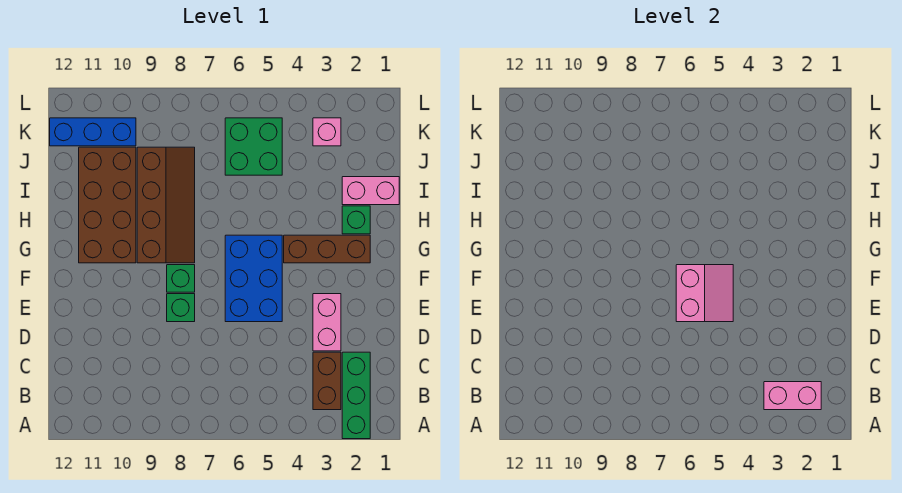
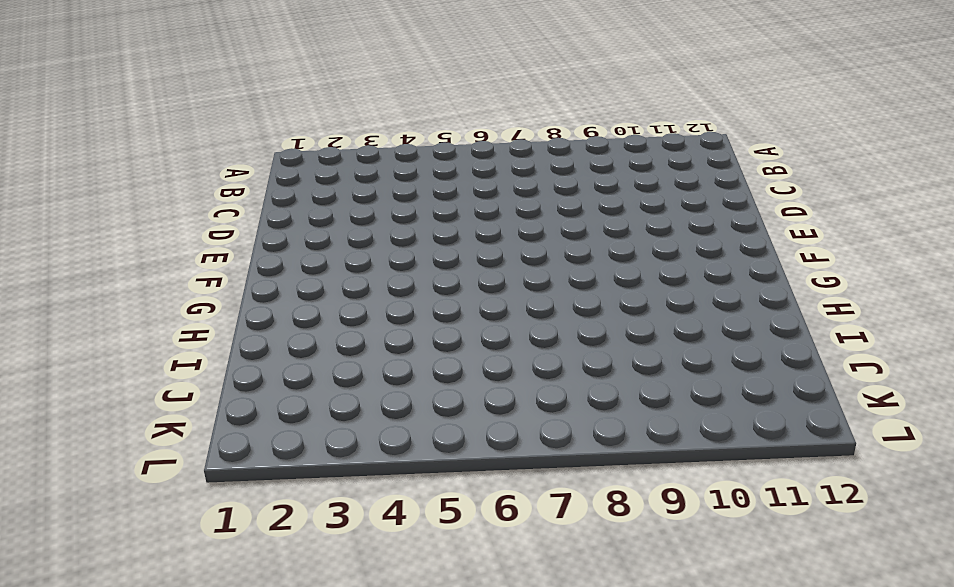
none -> green brick A2:C2 level 1
none -> brown brick B3:C3 level 1
none -> pink brick D3:E3 level 1

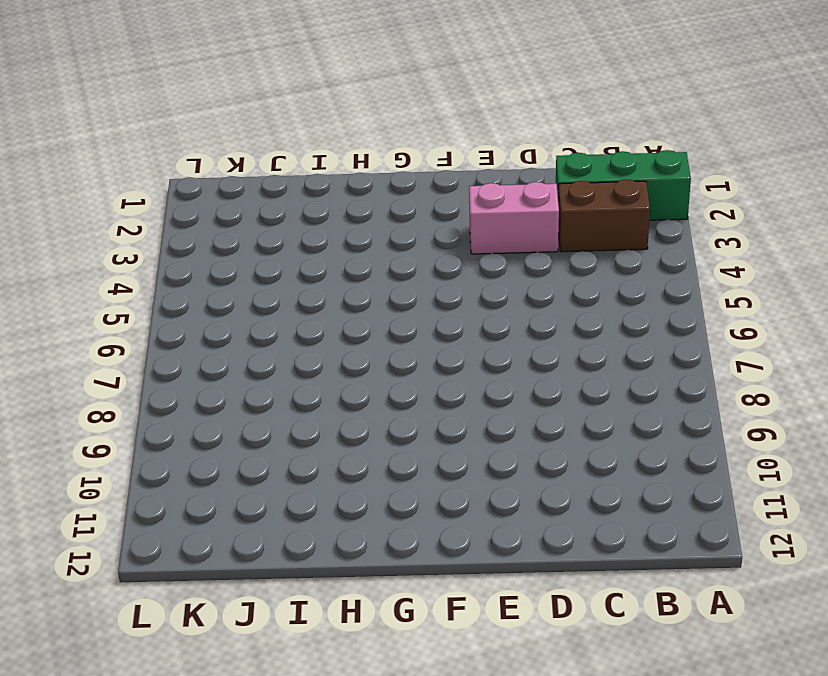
none -> blue brick E5:G6 level 1
none -> green brick E8 level 1
none -> green brick F8 level 1

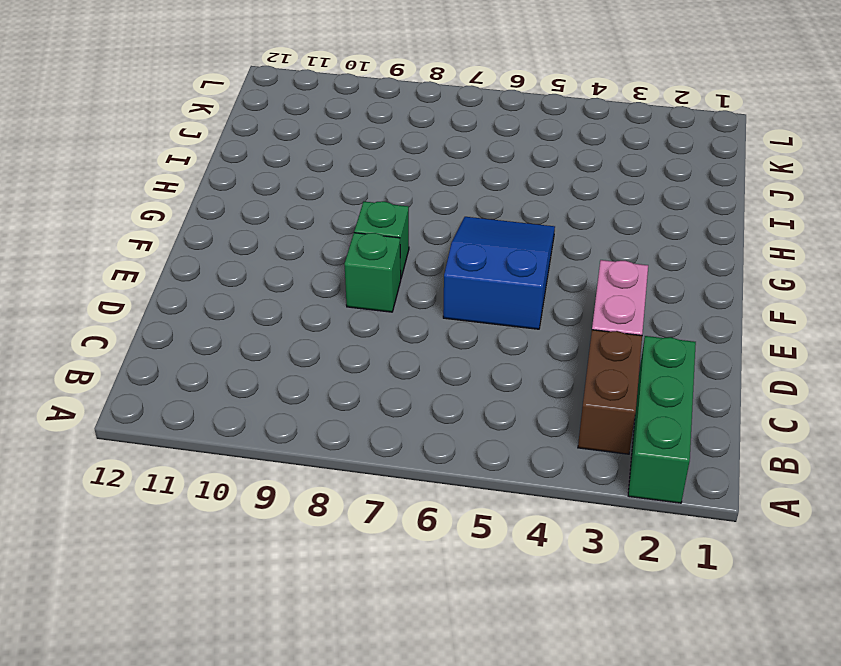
blue slope E5:G6 level 1 top E -> blue brick E5:G6 level 1
none -> brown brick G2:G4 level 1
none -> brown slope G8:J9 level 1 top 9
none -> brown brick G10:J11 level 1

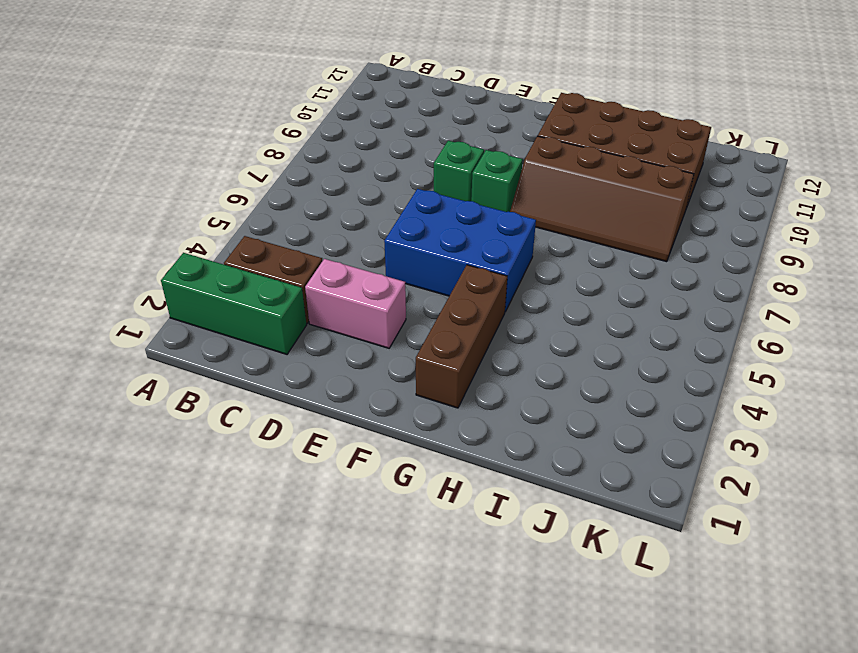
none -> green brick H2 level 1
none -> pink brick I1:I2 level 1
none -> green brick J5:K6 level 1

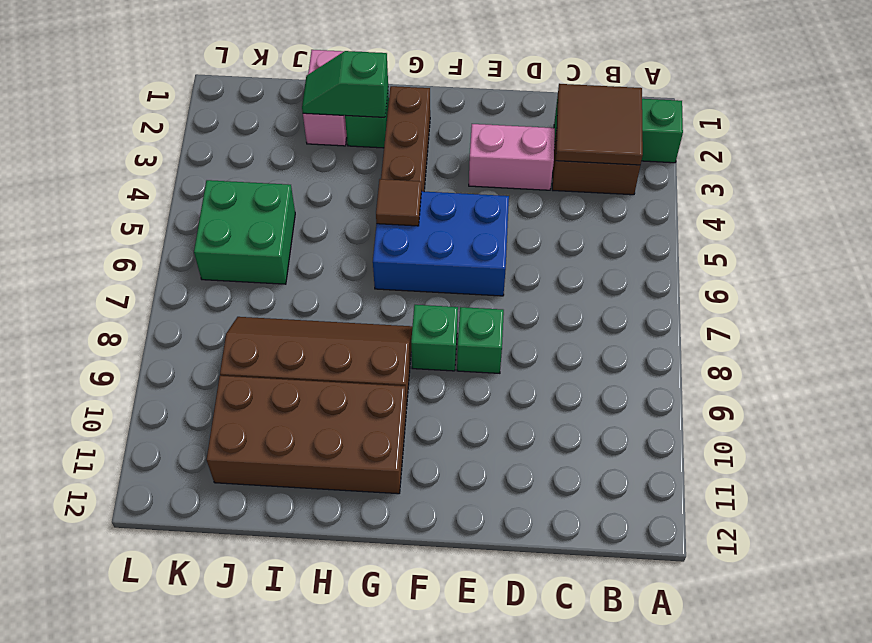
brown tile B2:C3 level 2 -> pink brick B2:B3 level 2
brown tile G5 level 2 -> none
green slope H2:I2 level 2 top H -> none
none -> pink brick K3 level 1
none -> blue brick K10:K12 level 1
none -> pink slope E5:F6 level 2 top 6

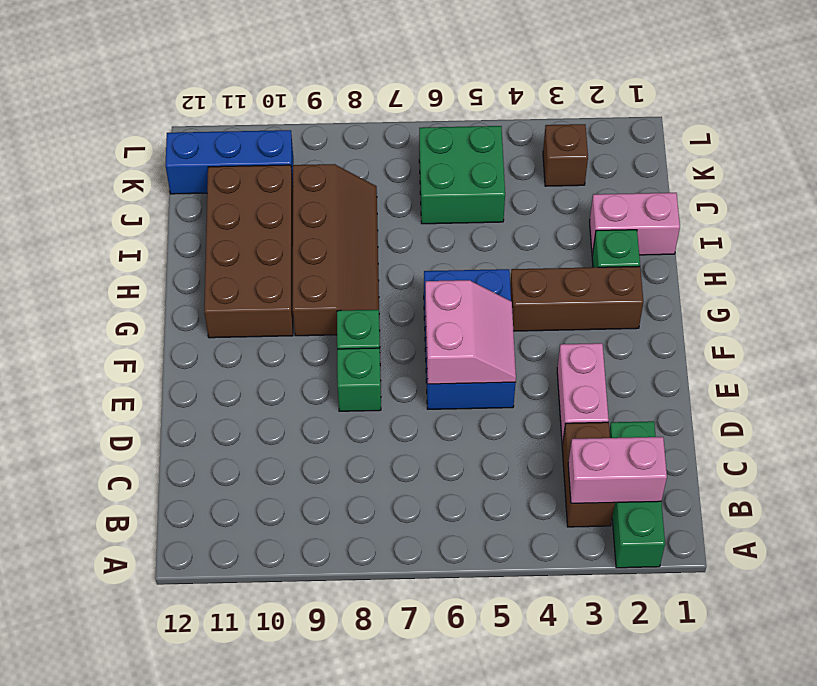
brown brick K3 level 1 -> pink brick K3 level 1

